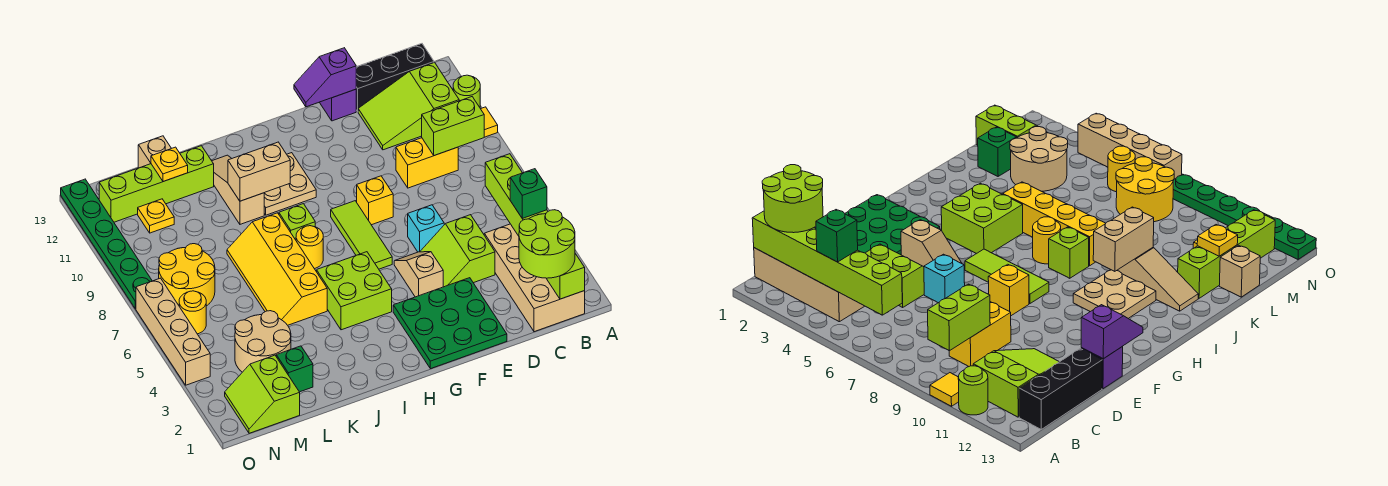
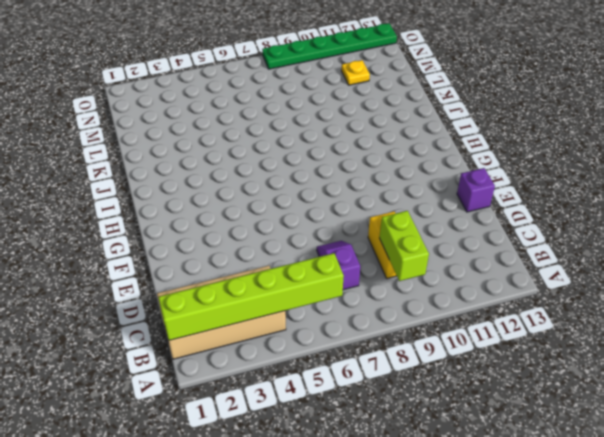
purple slope C7:D7 level 1 top C -> purple slope E13:F13 level 2 top E
none -> yellow tile A10 level 1
none -> lime round brick A11 level 1
none -> lime slope B11:D12 level 1 top B
none -> black brick B13:D13 level 1

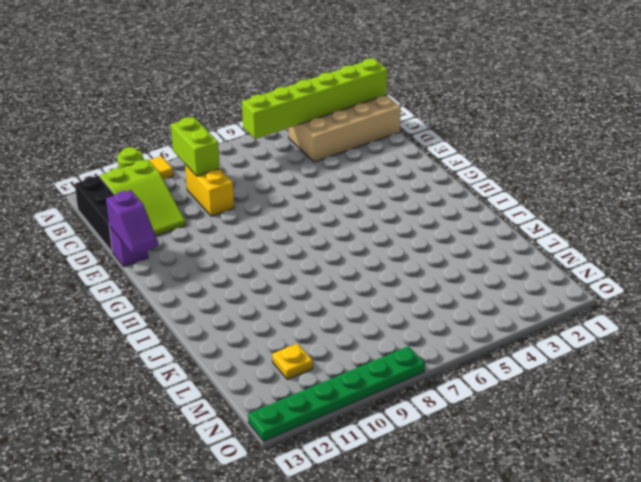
none -> lime slope D4:E5 level 1 top D
none -> green plate E1:G3 level 1
none -> cyan brick E6 level 1
none -> tan slope F4:F5 level 1 top 4

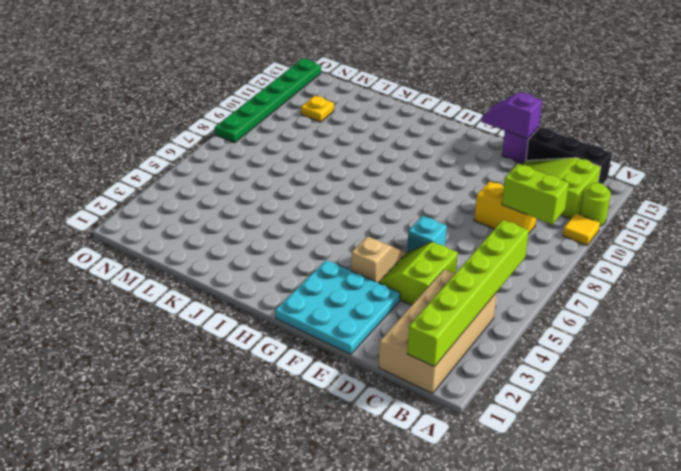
cyan plate E1:G3 level 1 -> green plate E1:G3 level 1
none -> yellow brick F8 level 1
none -> lime tile G6:G8 level 1
none -> lime brick H4:I5 level 1
none -> tan plate H10:I11 level 1

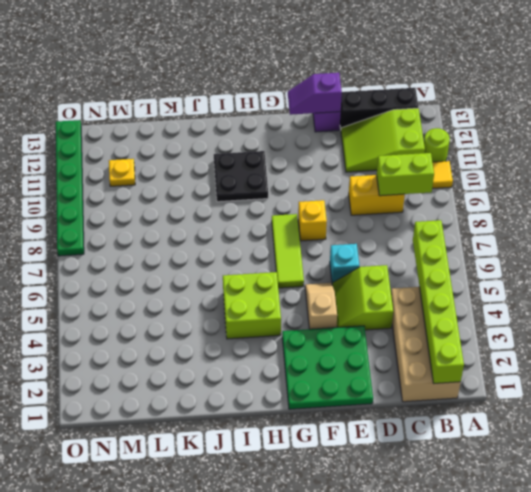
black plate H10:I11 level 1 -> tan plate H10:I11 level 1
none -> yellow round brick I7 level 1
none -> lime brick I8 level 1
none -> yellow slope J5:K8 level 1 top J
none -> tan slope J10:J12 level 1 top 10

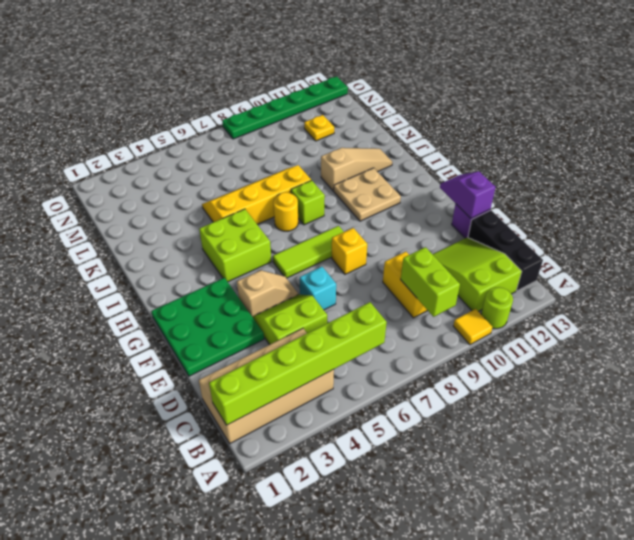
none -> lime brick K12:N12 level 1
none -> green brick L2 level 1
none -> tan round brick L3:M4 level 1
none -> tan brick L13 level 1

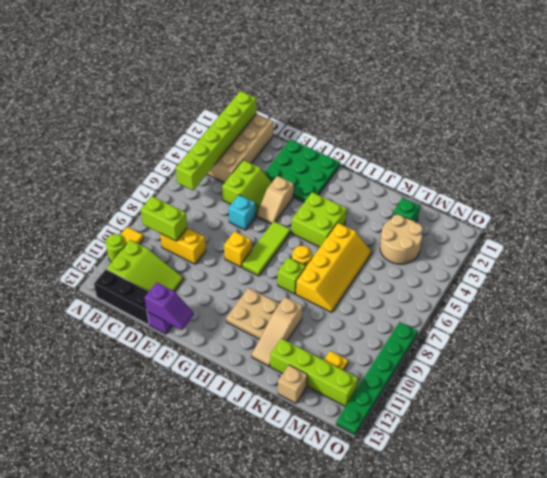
none -> lime slope M1:N2 level 1 top M
none -> yellow round brick M7:N8 level 1
none -> yellow round brick N6 level 1
none -> tan brick O4:O7 level 1

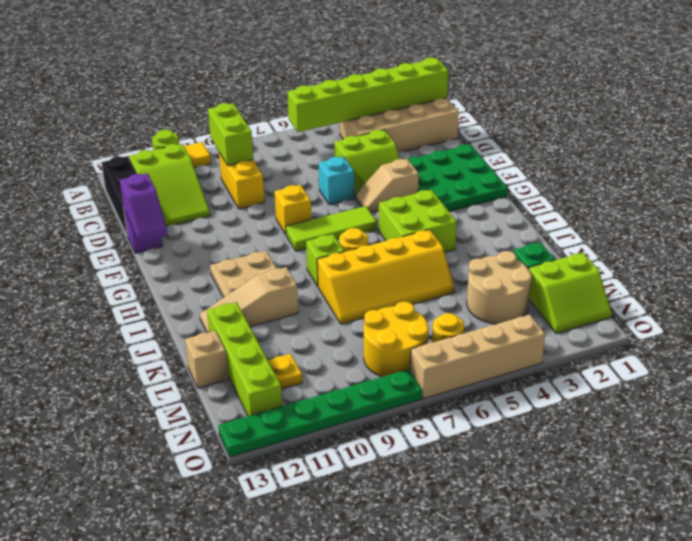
none -> tan brick I10:J10 level 2
none -> yellow plate L12 level 2
none -> lime round brick B1:C2 level 3
none -> green brick B4 level 3

